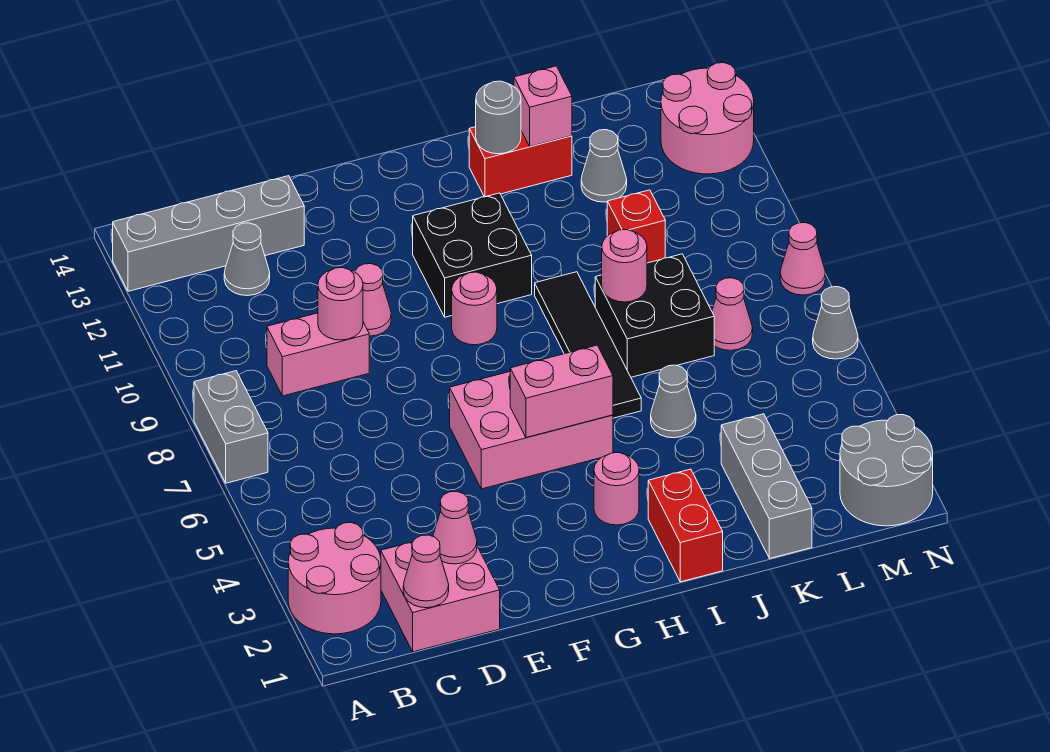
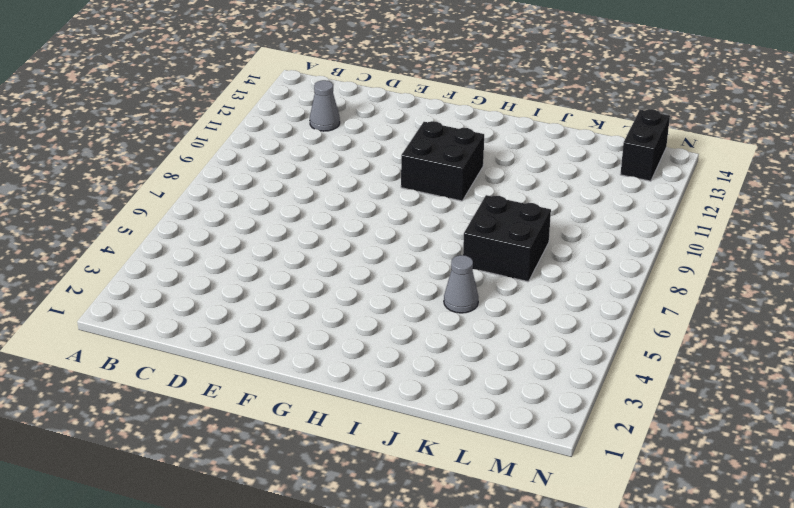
black brick M13:M14 level 1 -> pink round brick M12:N13 level 1
none -> pink round brick A2:B3 level 1
none -> grey brick A7:A8 level 1
none -> grey brick A13:D13 level 1
none -> pink brick C1:D2 level 1

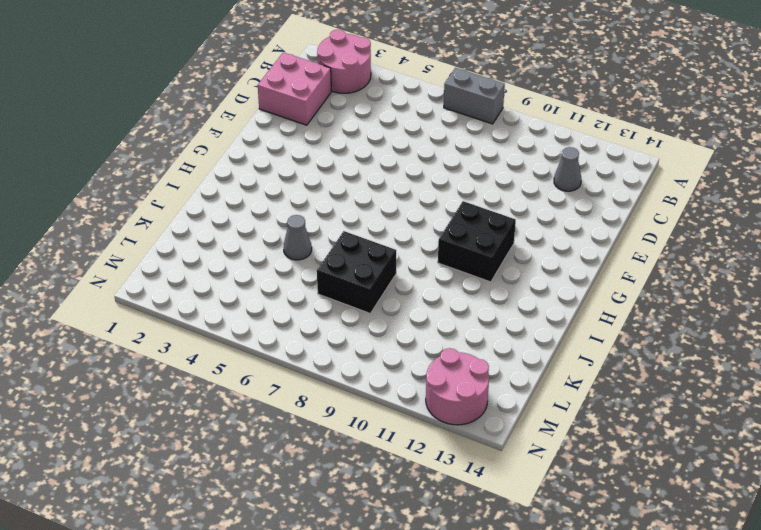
none -> grey brick A13:D13 level 1
none -> pink brick C9:D9 level 1
none -> pink cone E10 level 1
none -> pink brick F5:H6 level 1

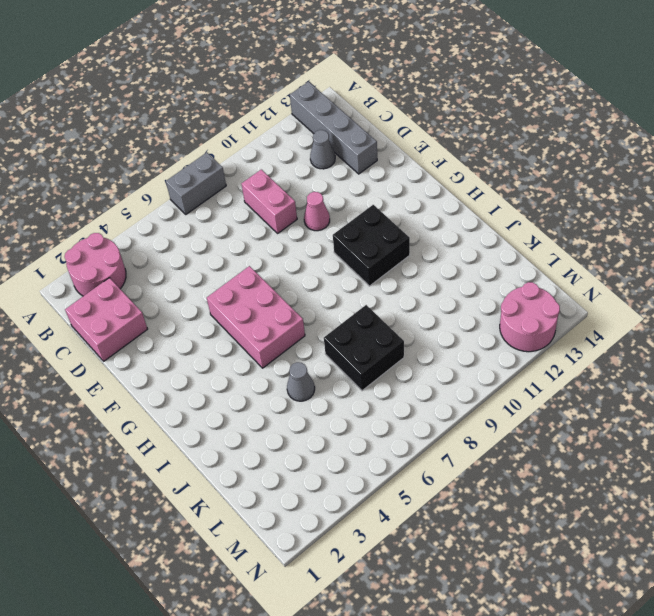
none -> pink round brick G9 level 1
none -> pink round brick H3 level 1
none -> red brick I1:I2 level 1
none -> black tile I6:I9 level 1

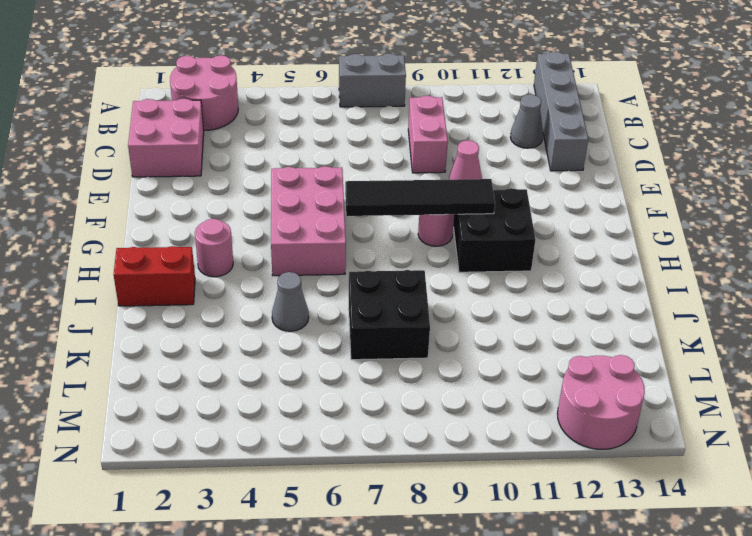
black tile G7:G10 level 2 -> black tile I6:I9 level 1
none -> red brick I13:J13 level 1
none -> grey brick K1:K3 level 1
none -> red brick K10 level 1
none -> grey cone K12 level 1

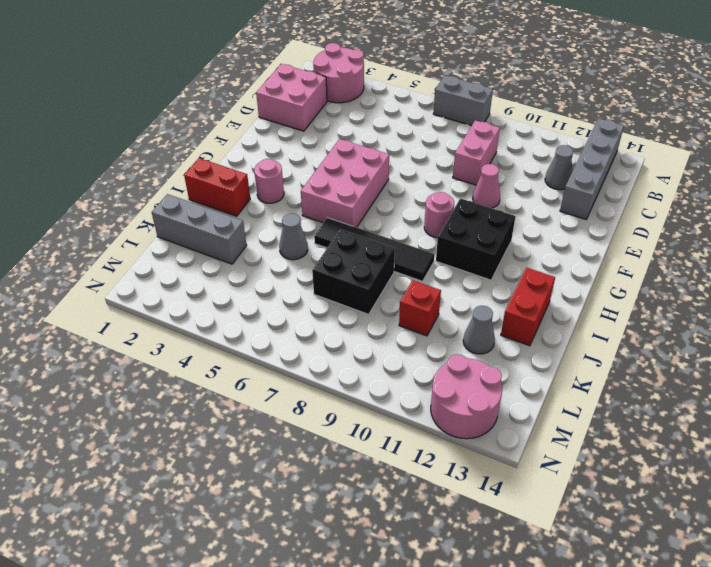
none -> pink cone L7 level 1
none -> grey round brick M1:N2 level 1
none -> grey cone N6 level 1
none -> pink cone N8 level 1

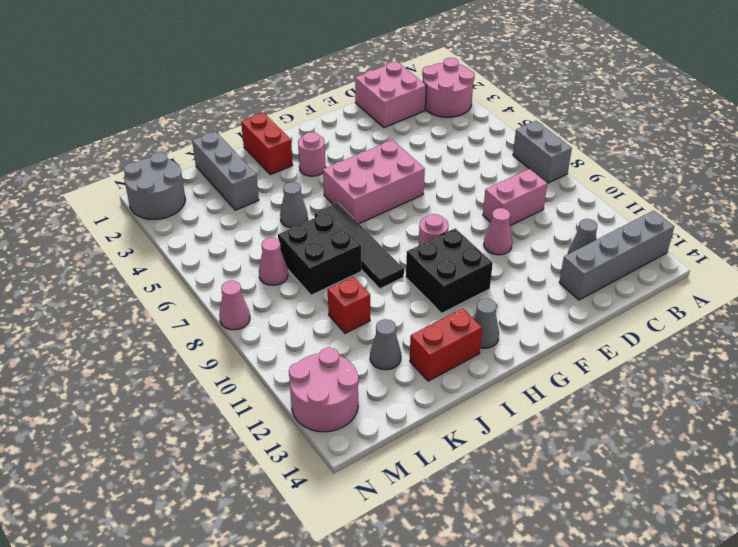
grey cone H13 level 1 -> grey cone N6 level 1
none -> pink cone C1 level 2
none -> pink cone D2 level 2
none -> pink round brick D9 level 2
none -> pink brick G5:H5 level 2

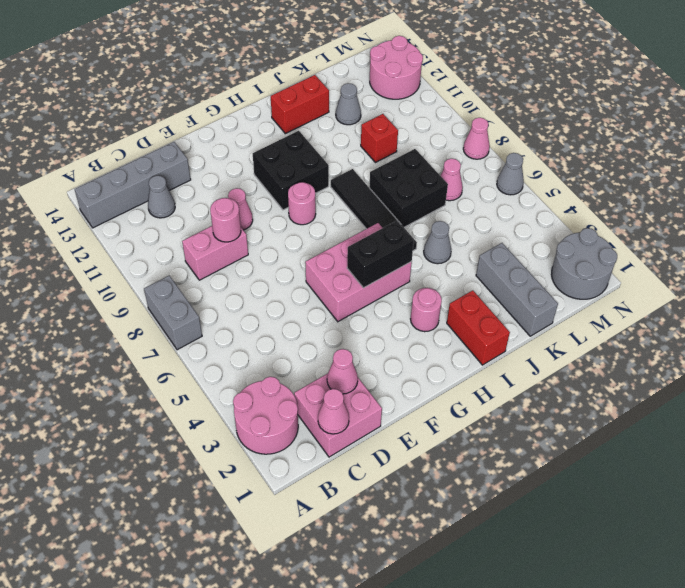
black brick G5:H5 level 2 -> pink brick G5:H5 level 2
none -> grey round brick I13 level 2
none -> pink round brick J8 level 2
none -> pink brick J13 level 2

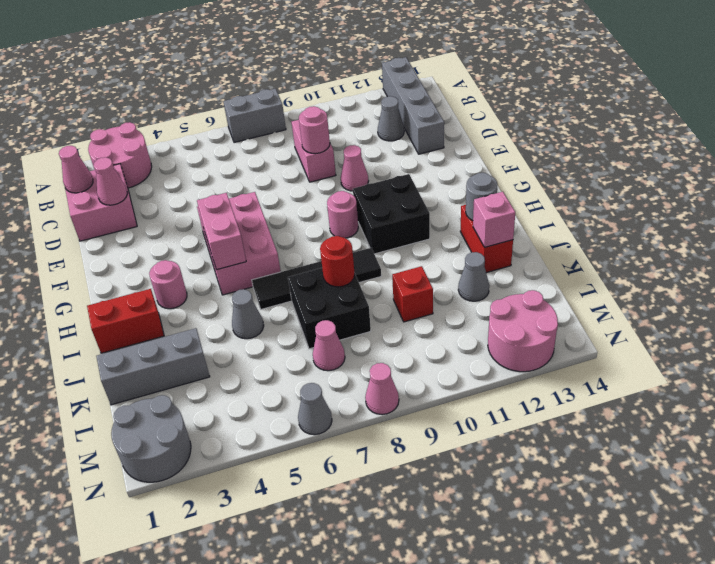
red round brick J8 level 2 -> pink round brick J8 level 2

